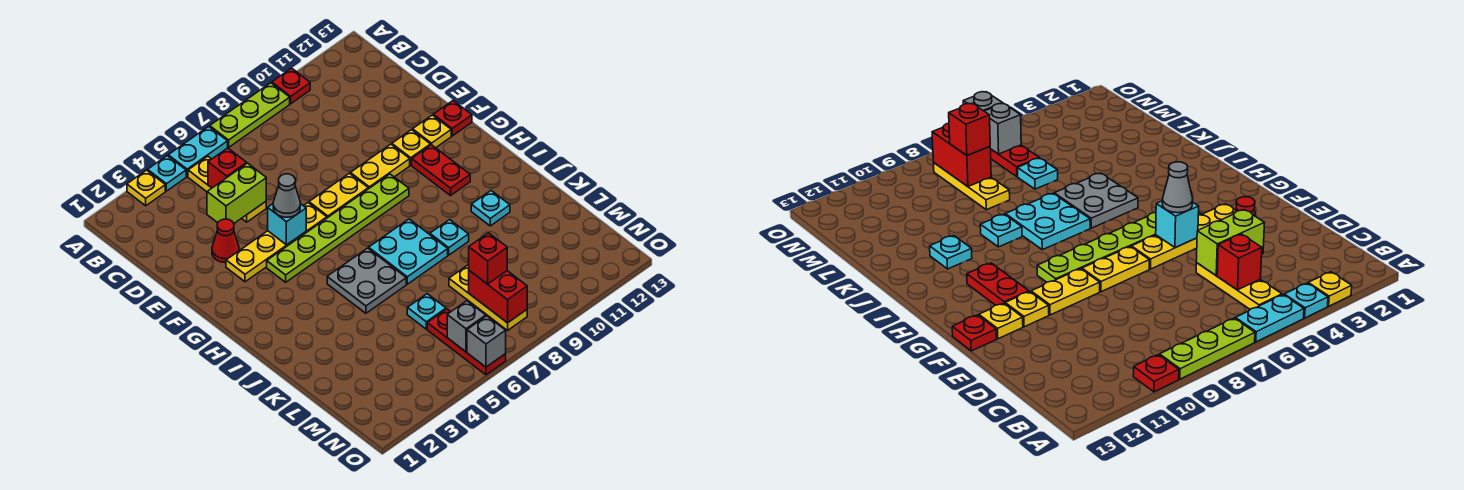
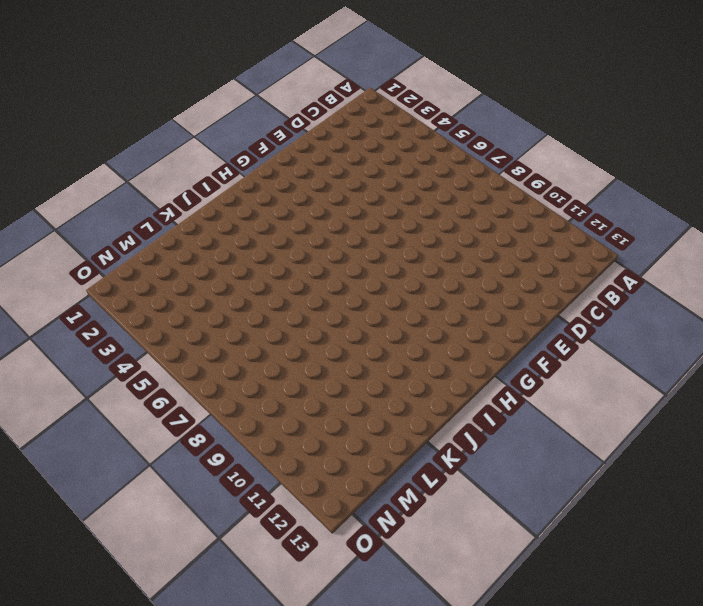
none -> yellow plate A3 level 1
none -> cyan plate A4 level 1
none -> cyan plate A5:A6 level 1
none -> lime plate A7:A9 level 1

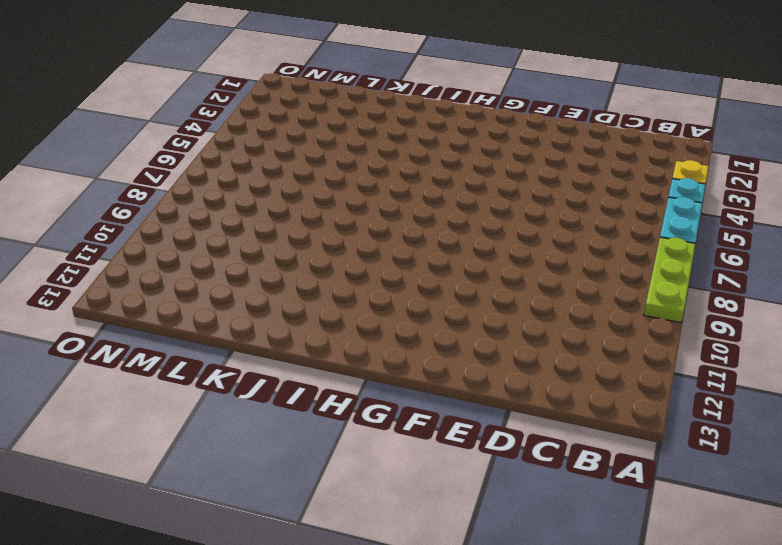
none -> red plate A10 level 1
none -> yellow plate B5:D5 level 1
none -> red cone E3 level 1
none -> yellow plate F3:F6 level 1

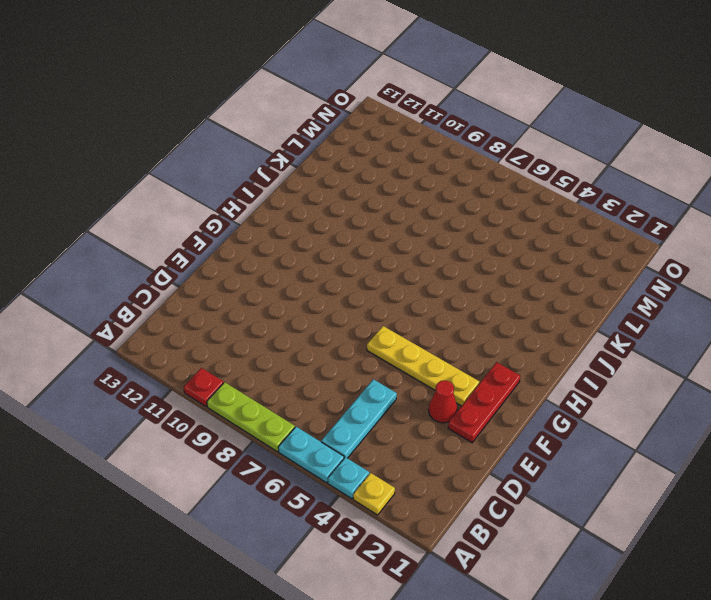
cyan plate B5:D5 level 1 -> yellow plate B5:D5 level 1
red plate E2:G2 level 1 -> red plate M6:O6 level 1
none -> yellow plate F7:F8 level 1
none -> yellow plate F9:F10 level 1
none -> yellow plate F11 level 1
none -> yellow plate F12 level 1

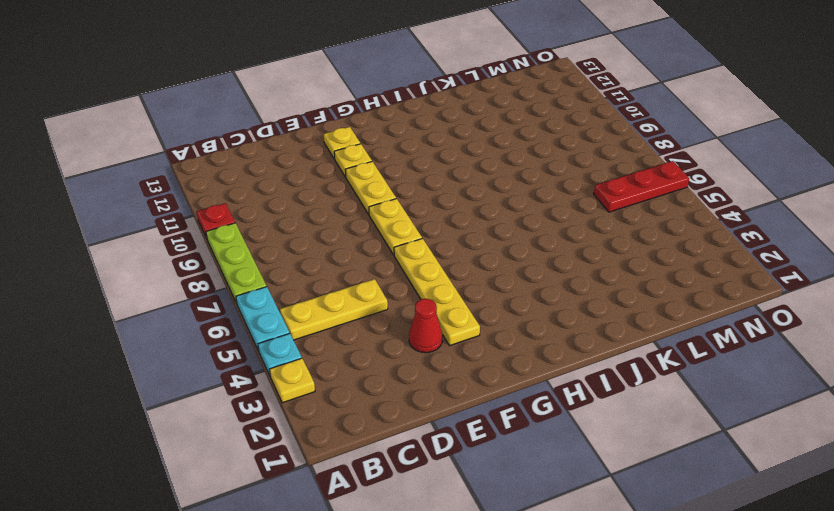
none -> red plate F13 level 1
none -> lime plate G4:G9 level 1
none -> red plate G11:H11 level 1
none -> grey plate I5:J6 level 1

